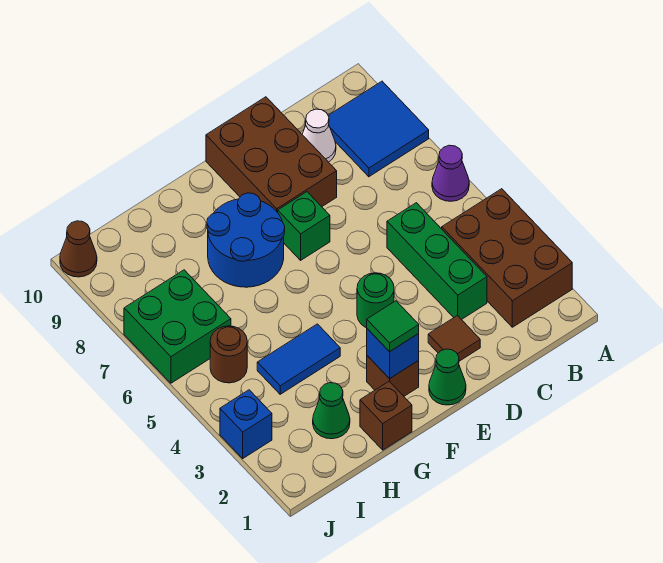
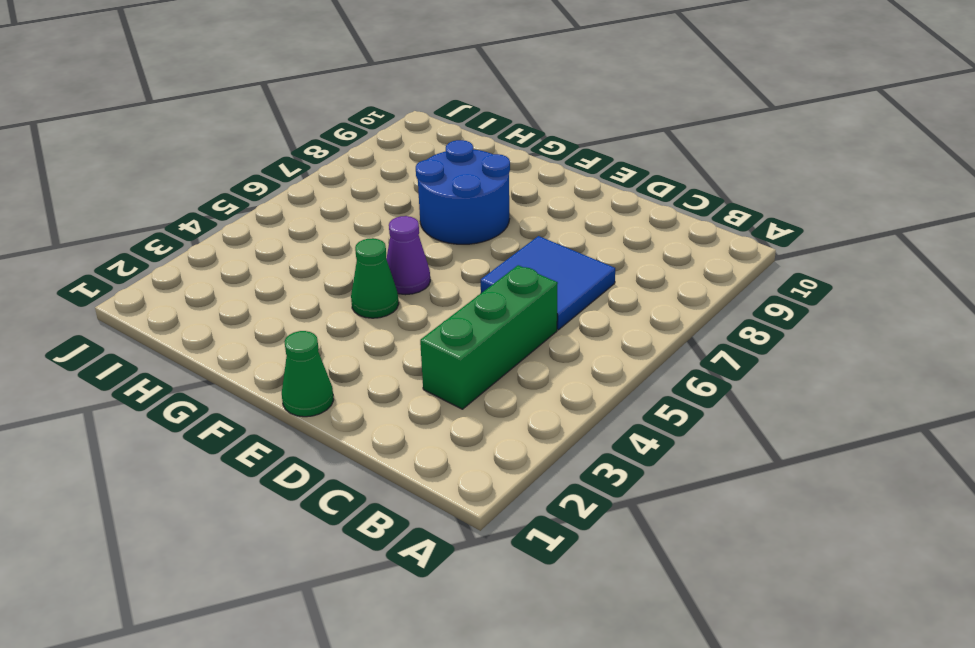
blue tile C6:D7 level 1 -> blue tile A8:B9 level 1
green cone F4 level 1 -> green cone H2 level 1
purple cone F5 level 1 -> purple cone A6 level 1
none -> brown brick A2:B4 level 1
none -> white cone C9 level 1
none -> brown tile D2 level 1

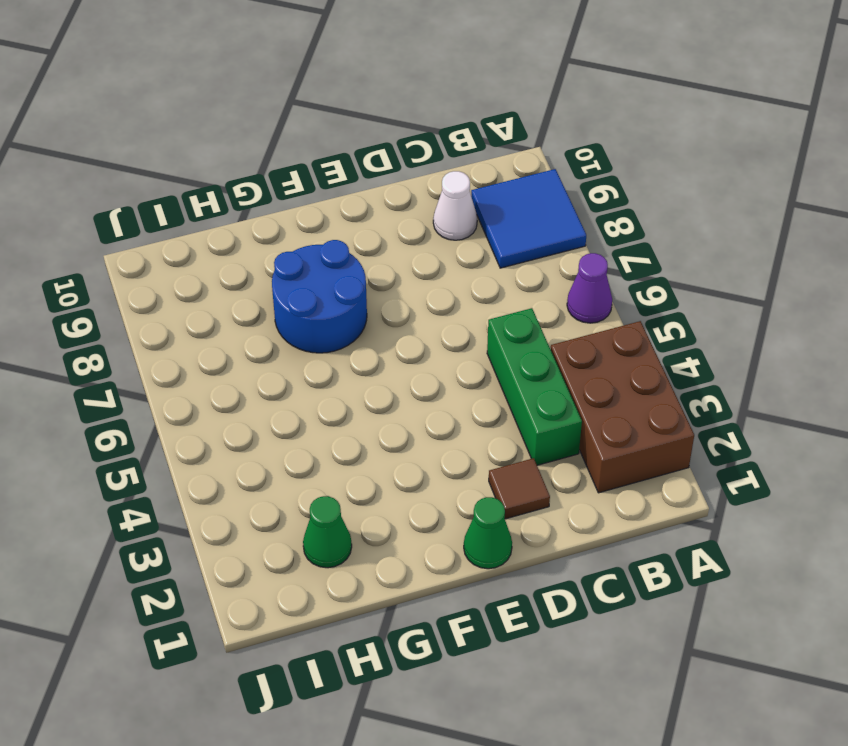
none -> brown brick D8:E10 level 1
none -> green round brick E4 level 1
none -> green brick E7 level 1

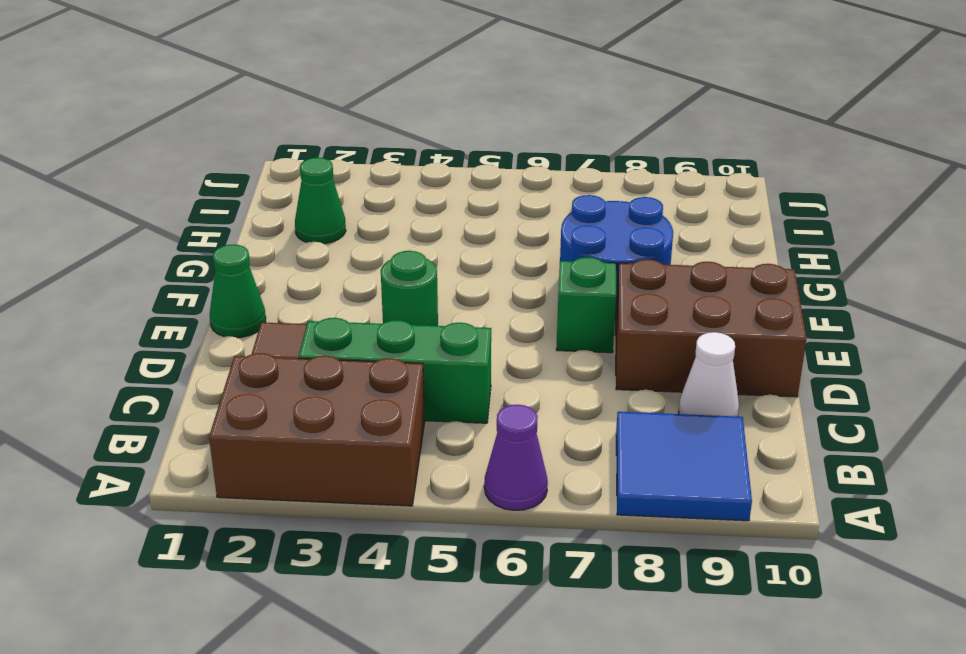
none -> brown brick F2 level 1
none -> brown brick G1 level 1
none -> blue tile G4:H4 level 1

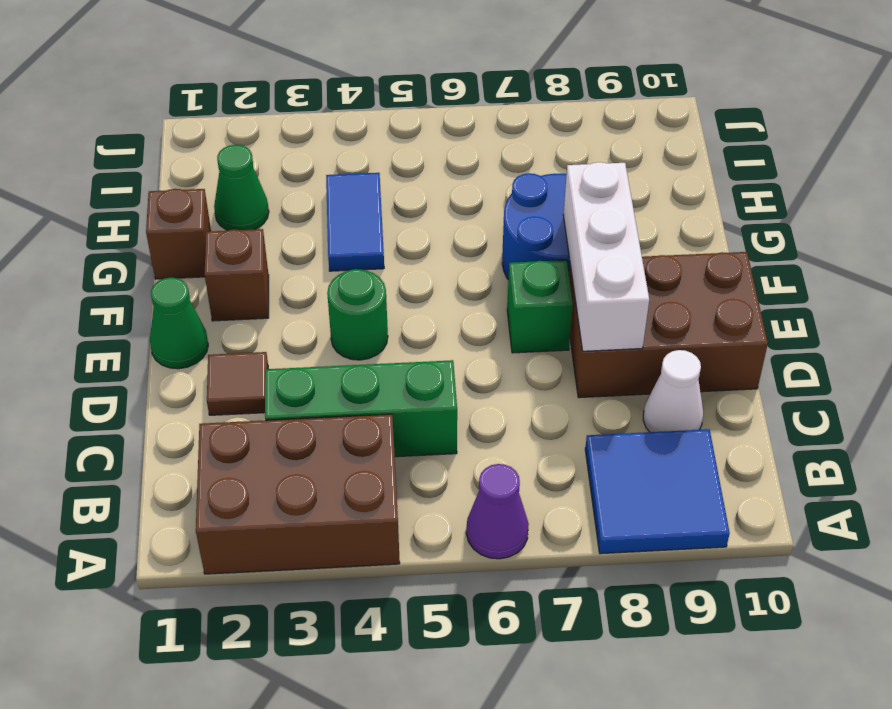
white brick D8:F8 level 2 -> none
none -> brown round brick I5 level 1
none -> green brick I6:J7 level 1
none -> blue brick J3 level 1

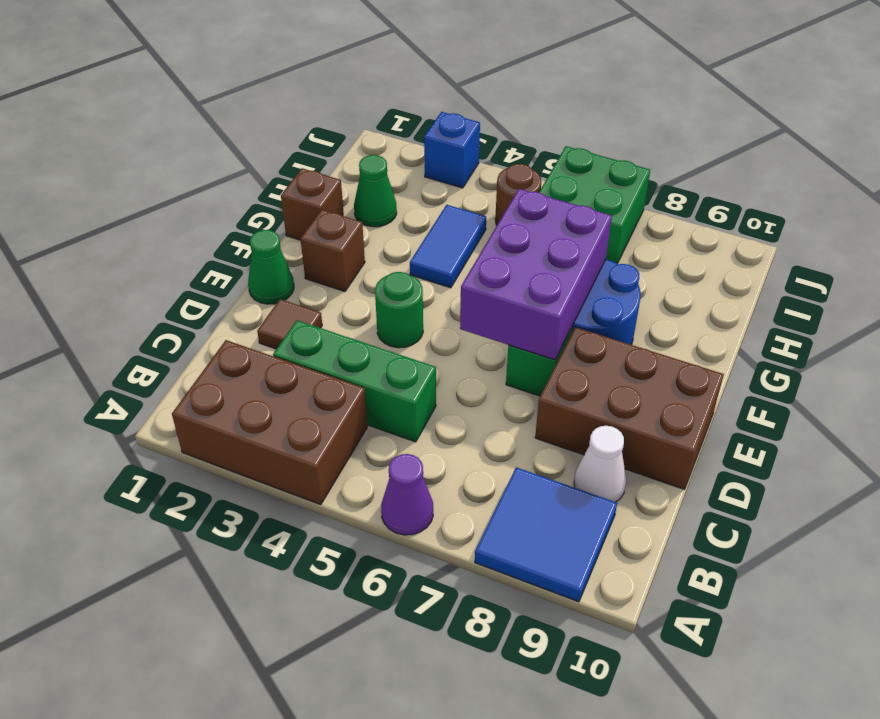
purple brick E6:G7 level 2 -> none
none -> brown cone J10 level 1
none -> blue brick F2 level 2
none -> green tile F2 level 3

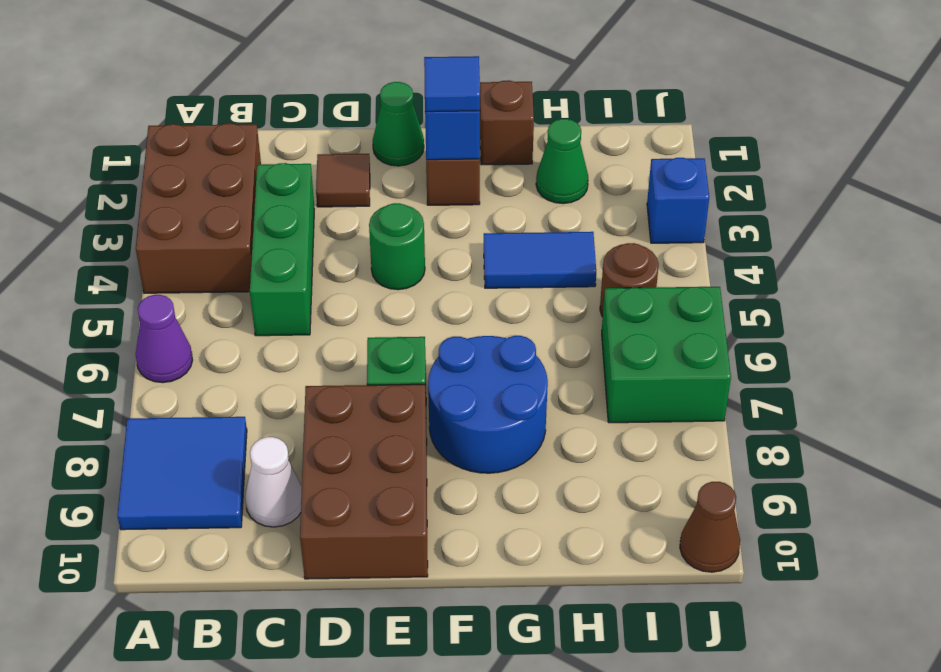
blue tile F2 level 3 -> green tile F2 level 3

